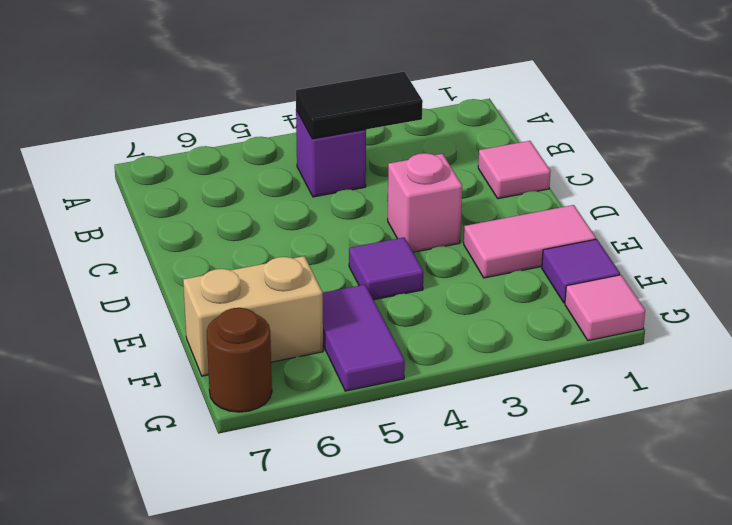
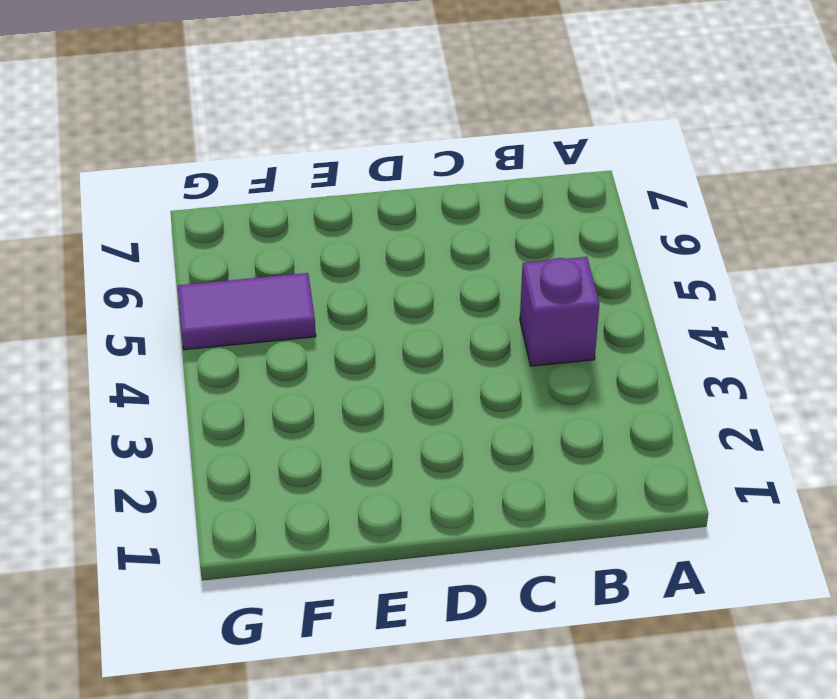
none -> pink tile C1 level 1
none -> pink brick D3 level 1

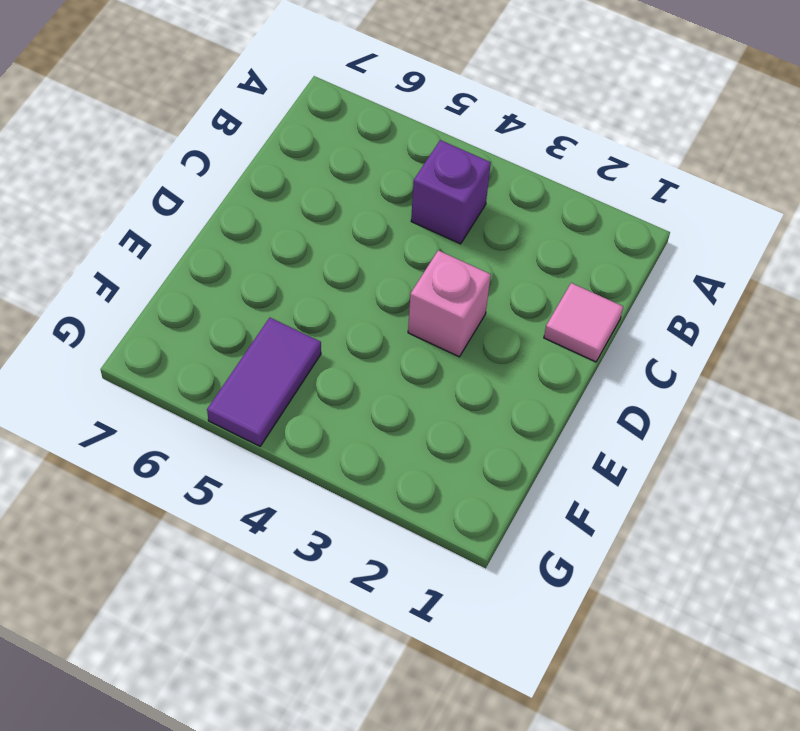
none -> pink tile E1:E2 level 1
none -> purple tile E4 level 1

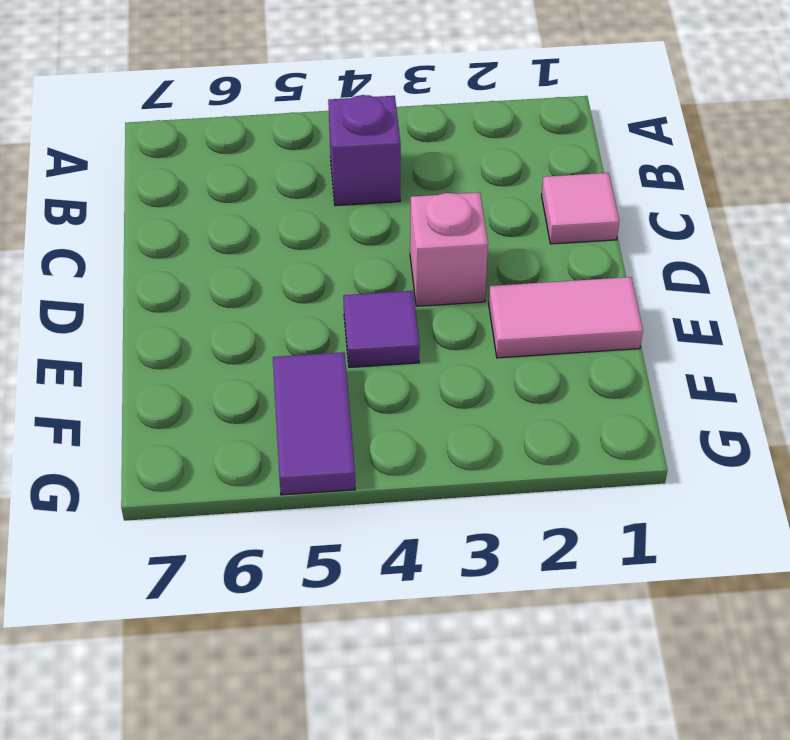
none -> purple tile F1 level 1
none -> tan brick F6:F7 level 1

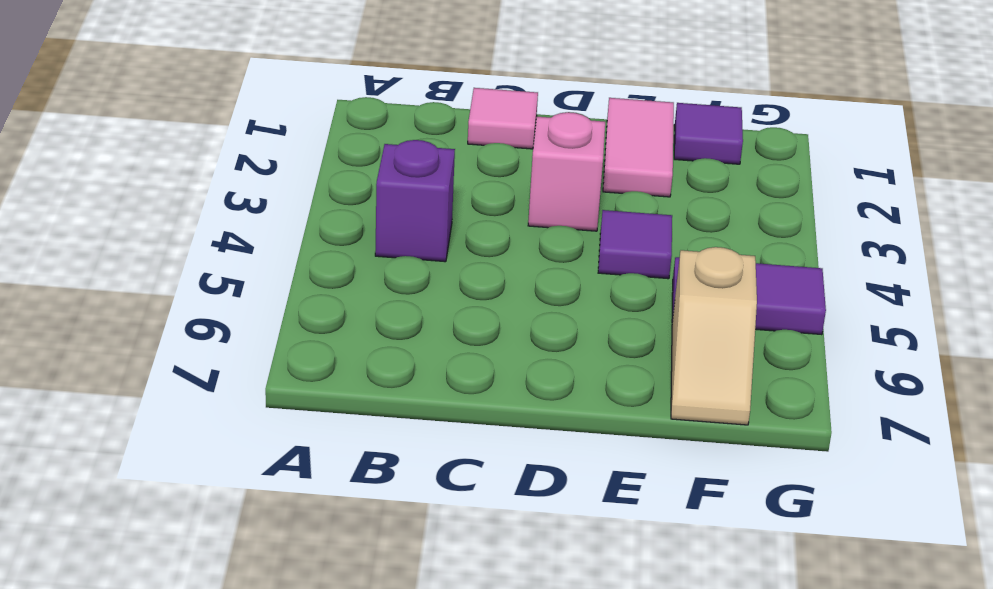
tan slope F6:F7 level 1 top 6 -> tan brick F6:F7 level 1
none -> pink tile G1 level 1
none -> brown round brick G7 level 1

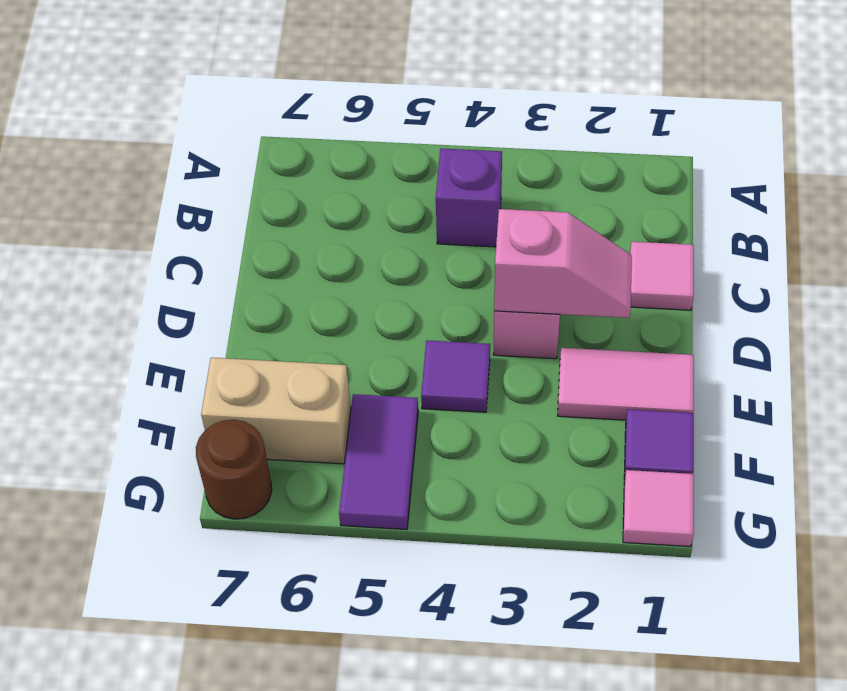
pink slope D2:D3 level 2 top 3 -> none
none -> black tile B3:B4 level 2

